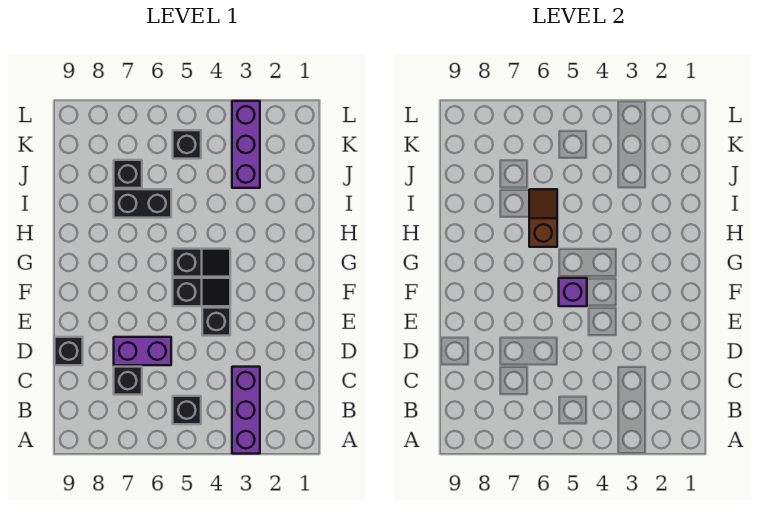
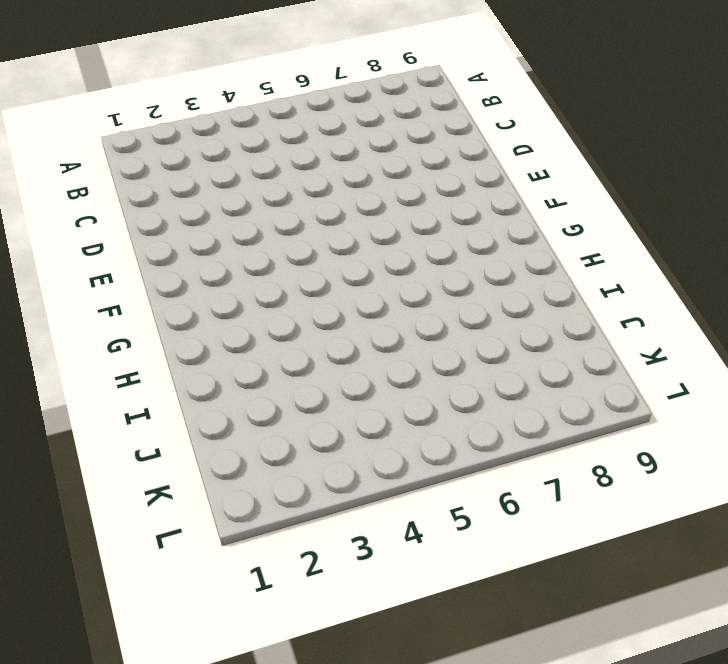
none -> purple brick A3:C3 level 1
none -> black brick B5 level 1
none -> black brick C7 level 1

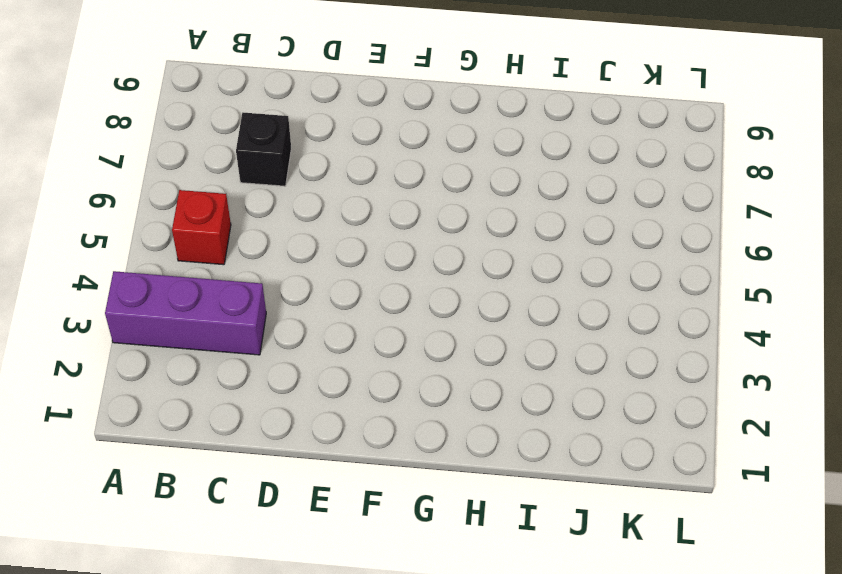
red brick B5 level 1 -> black brick B5 level 1
none -> purple brick D6:D7 level 1
none -> black brick D9 level 1
none -> black brick E4 level 1

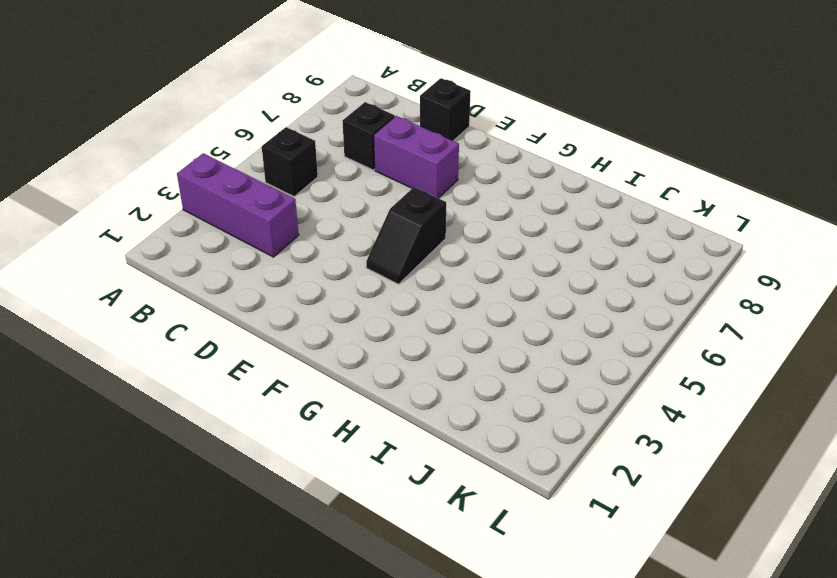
purple brick D7:E7 level 1 -> purple brick D6:D7 level 1
none -> black brick E4 level 1
none -> black slope G4:G5 level 1 top 5
none -> black brick I6:I7 level 1

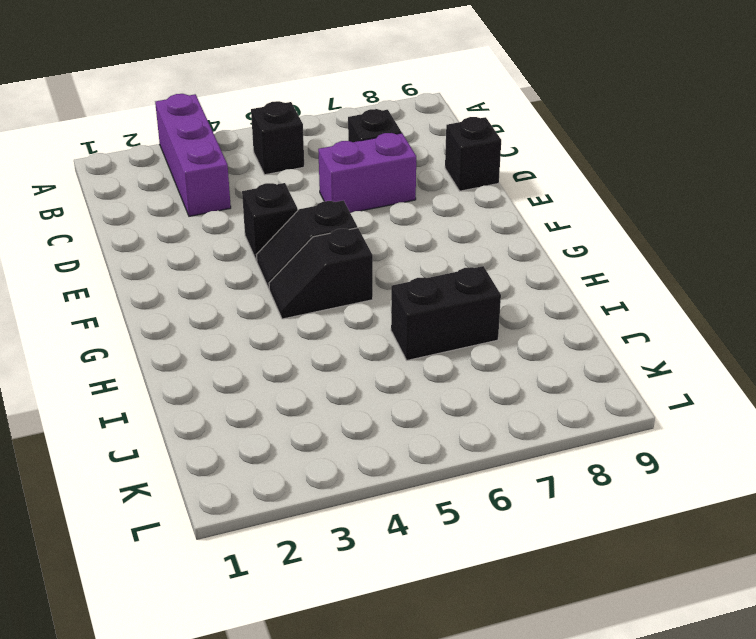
none -> purple brick J3:L3 level 1
none -> black brick J7 level 1
none -> black brick K5 level 1

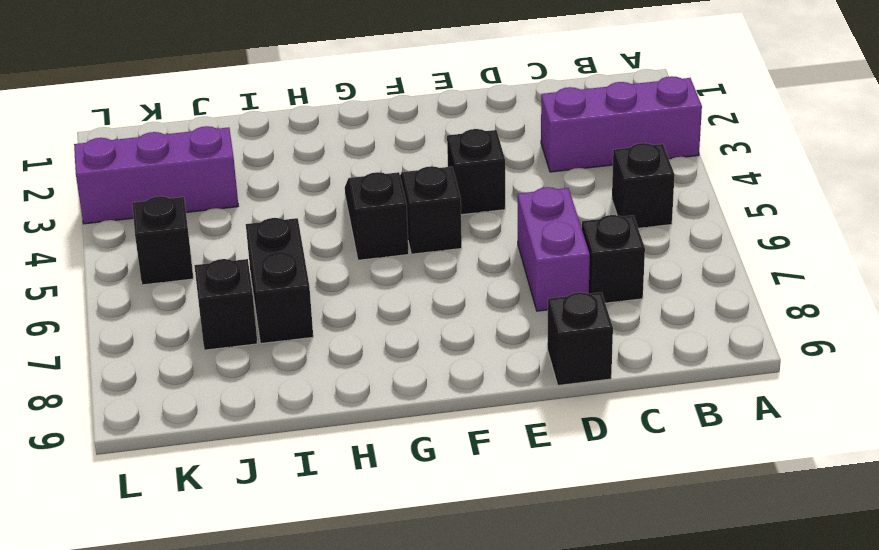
none -> purple brick F5 level 2
none -> brown slope H6:I6 level 2 top H

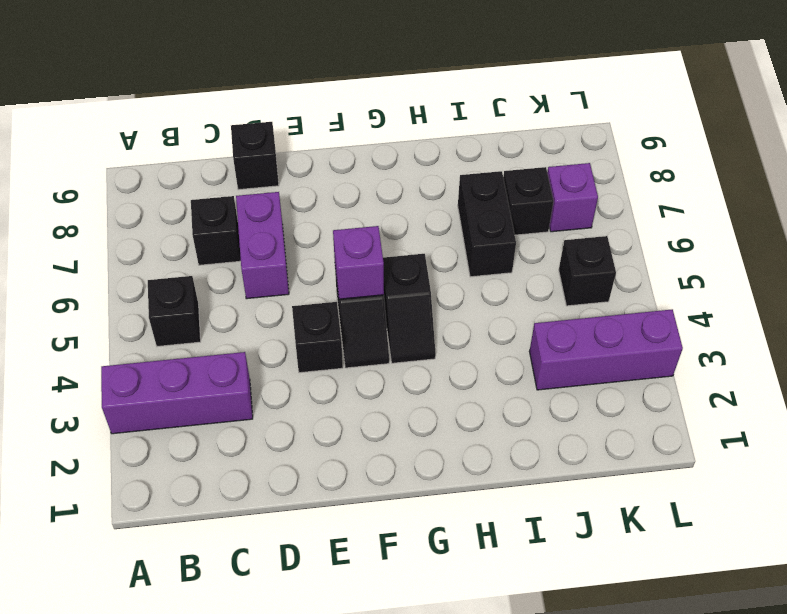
purple brick K7 level 1 -> none
none -> brown slope H6:I6 level 2 top H

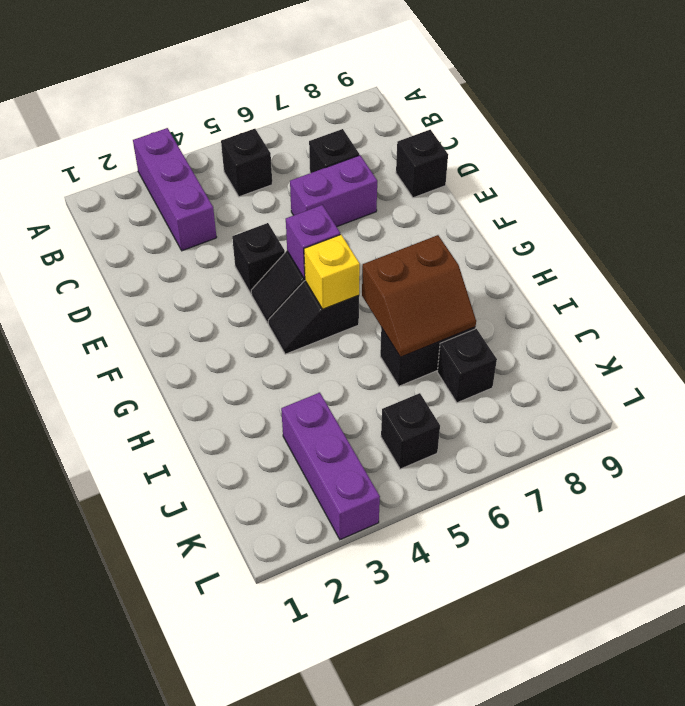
yellow brick G5 level 2 -> none
brown slope H6:I7 level 2 top H -> brown slope H6:I6 level 2 top H

